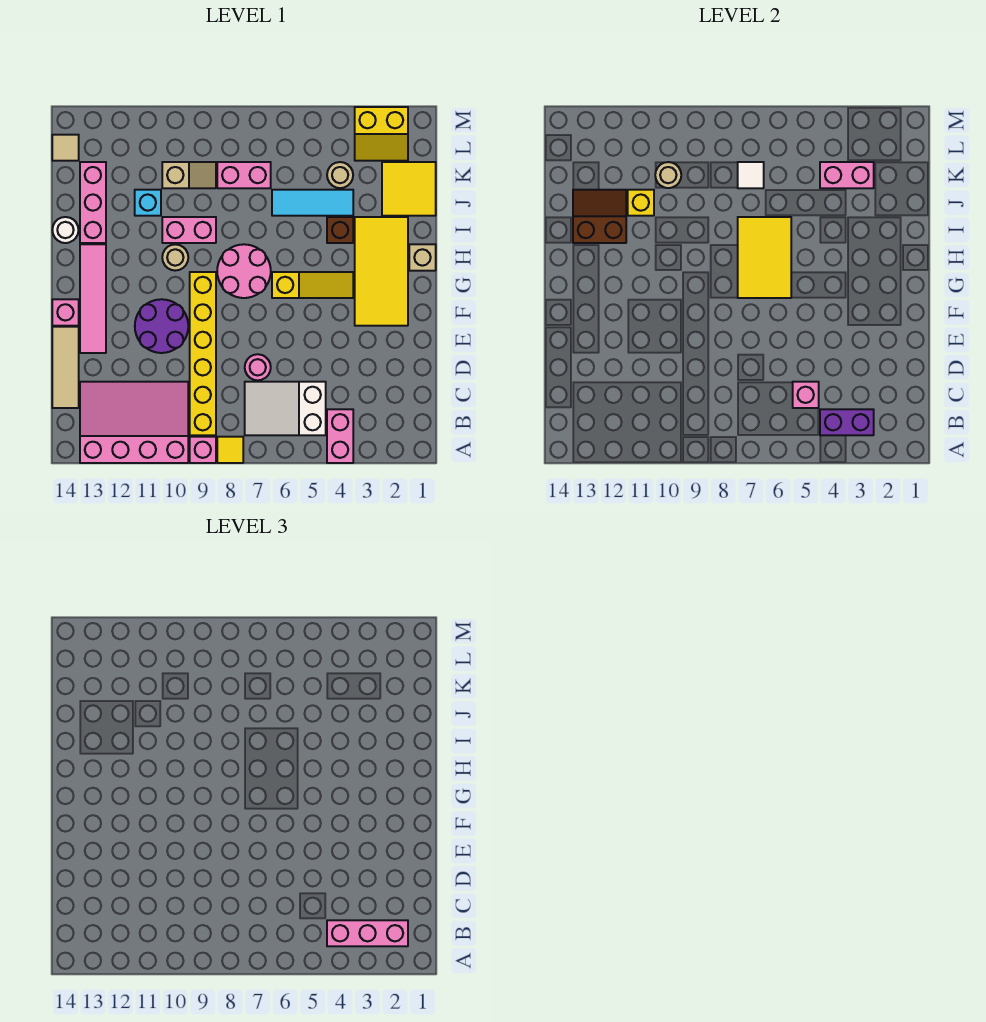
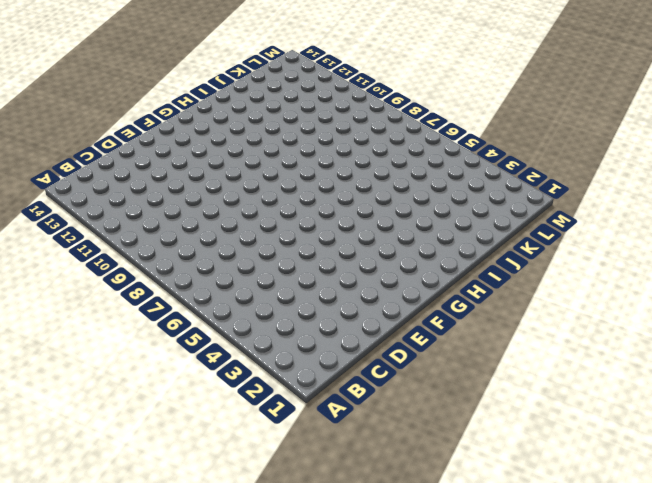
none -> pink brick A4:B4 level 1
none -> yellow tile A8 level 1
none -> pink brick A9 level 1
none -> pink slope A10:C13 level 1 top A

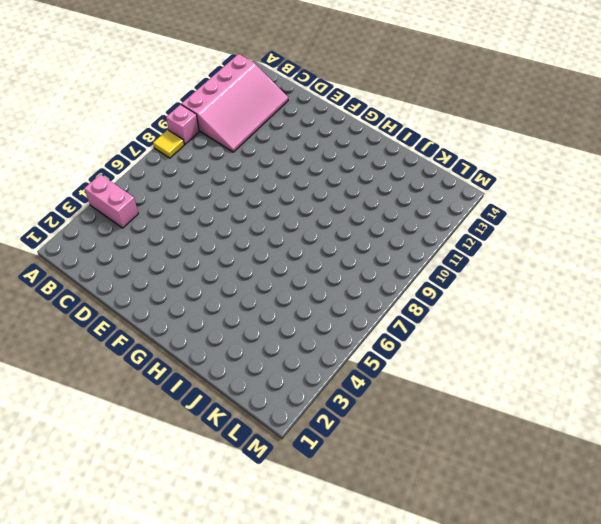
none -> white slope B5:C7 level 1 top 5
none -> yellow brick B9:G9 level 1
none -> tan tile C14:E14 level 1
none -> pink round brick D7 level 1

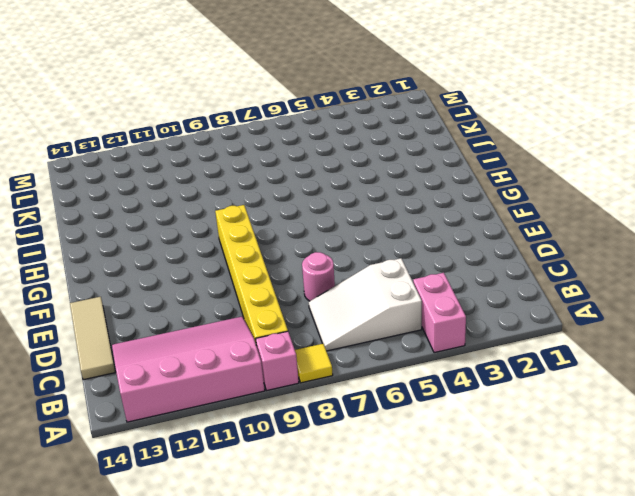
none -> purple round brick E10:F11 level 1
none -> pink tile E13:H13 level 1
none -> yellow tile F2:I3 level 1
none -> pink brick F14 level 1

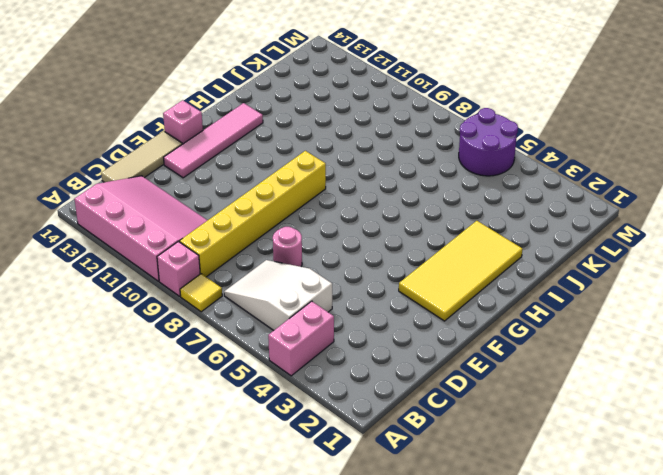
purple round brick L5:M6 level 1 -> purple round brick E10:F11 level 1
none -> yellow slope G4:G6 level 1 top 6
none -> pink round brick G7:H8 level 1
none -> tan brick H1 level 1
none -> tan round brick H10 level 1

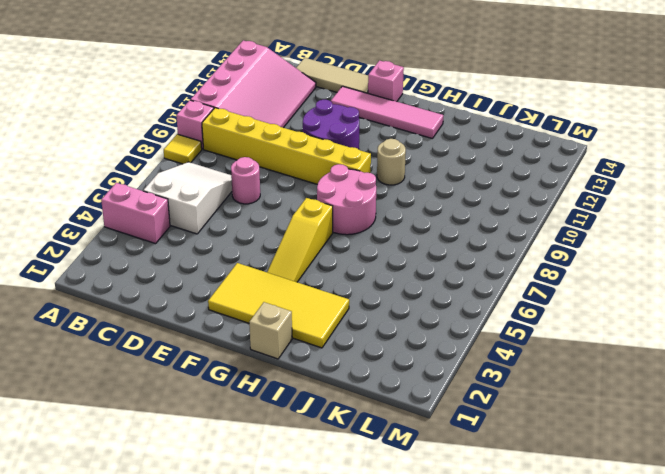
none -> brown brick I4 level 1
none -> pink brick I9:I10 level 1
none -> pink brick I13:K13 level 1
none -> white round brick I14 level 1

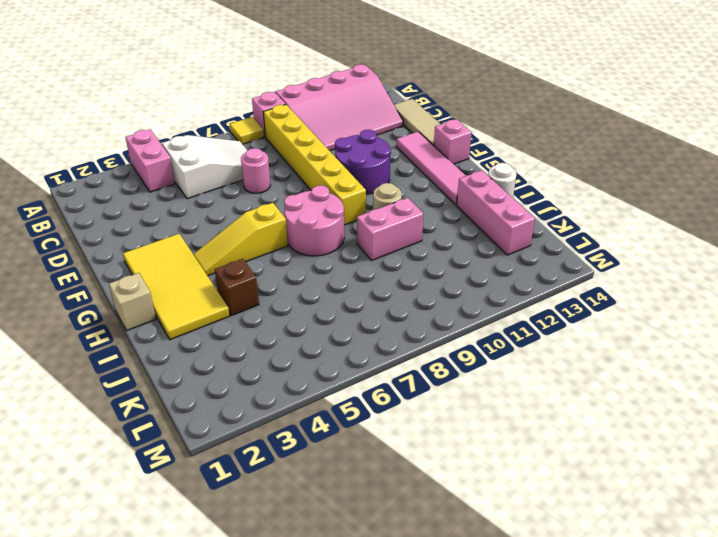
none -> yellow tile J1:K2 level 1
none -> cyan tile J4:J6 level 1
none -> cyan brick J11 level 1
none -> tan round brick K4 level 1

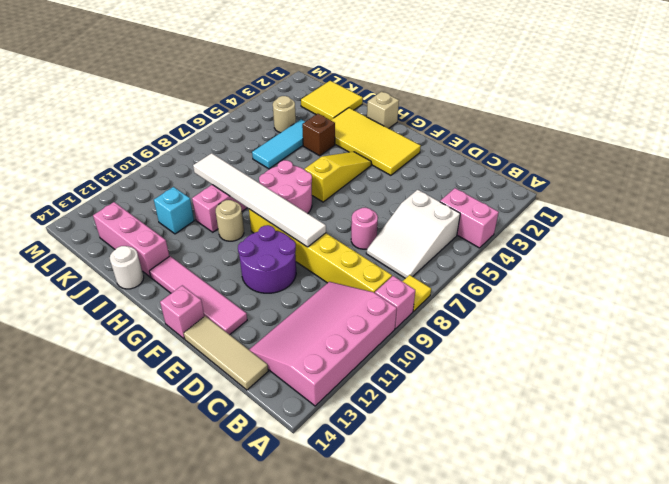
white tile E9:J9 level 2 -> none
none -> pink brick K7:K8 level 1
none -> tan slope K9:K10 level 1 top 10
none -> yellow slope L2:M3 level 1 top M
none -> tan tile L14 level 1

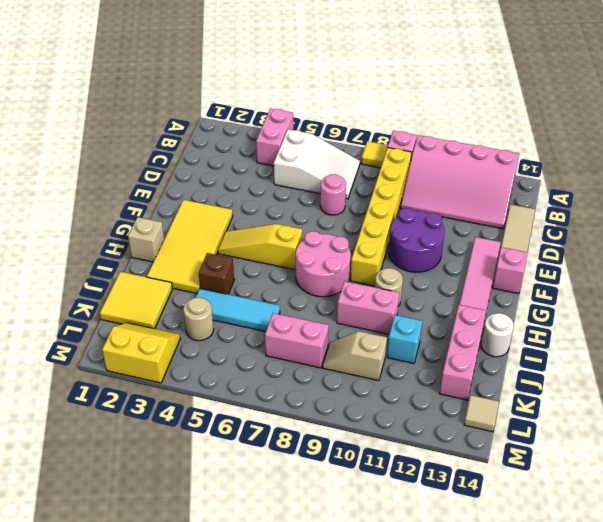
none -> purple brick B3:B4 level 2
none -> pink brick C5 level 2
none -> yellow tile G6:I7 level 2
none -> brown slope I12:J13 level 2 top I

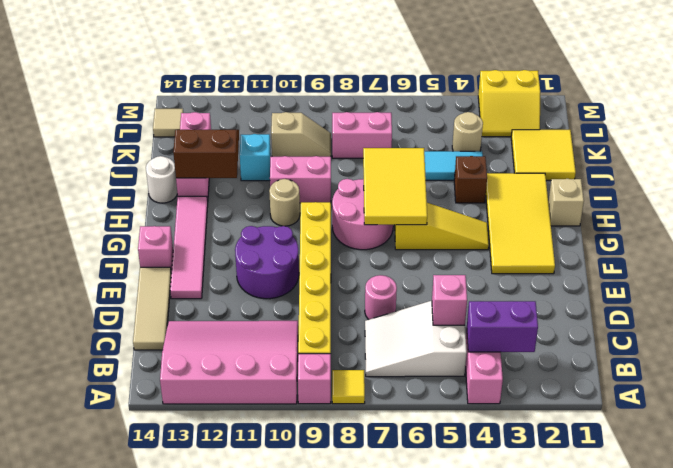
none -> yellow brick J11 level 2
none -> pink brick K3:K4 level 2
none -> white tile K7 level 2
none -> tan round brick K10 level 2

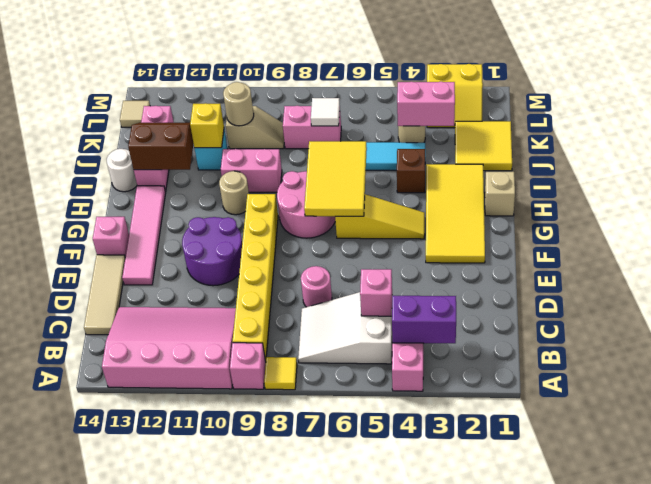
none -> pink brick B2:B4 level 3

